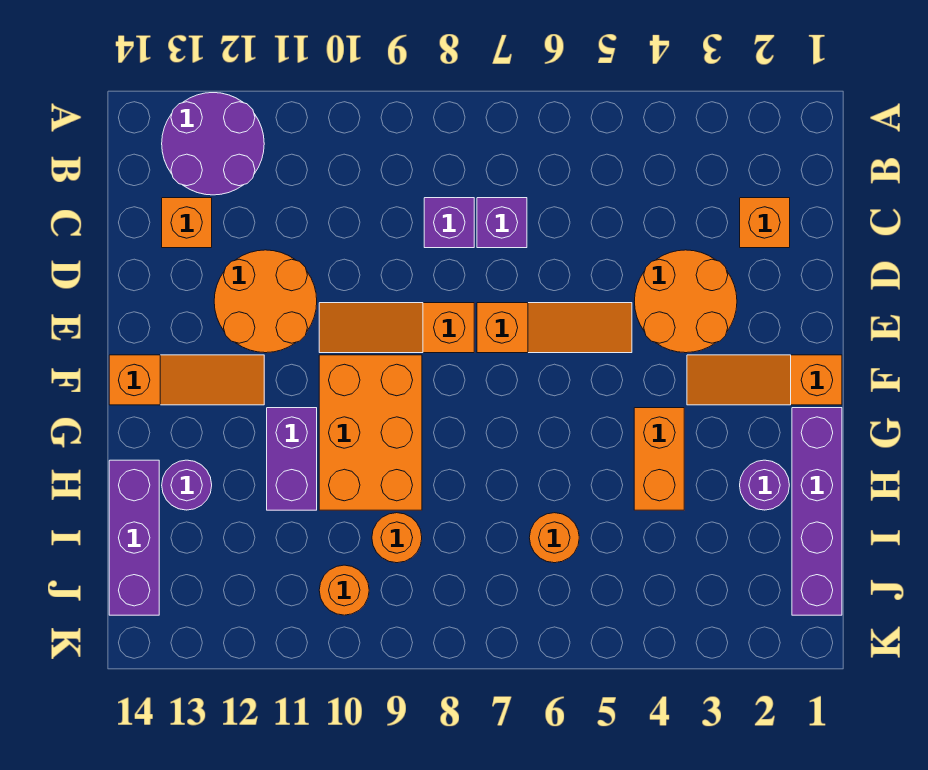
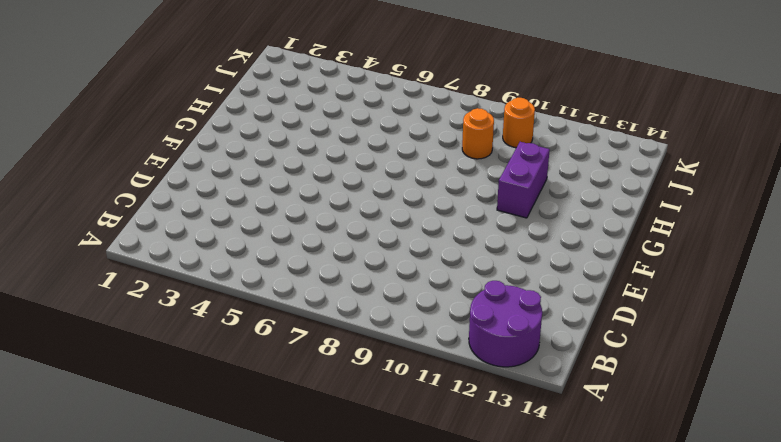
none -> orange brick C2 level 1
none -> purple brick C7 level 1
none -> purple brick C8 level 1

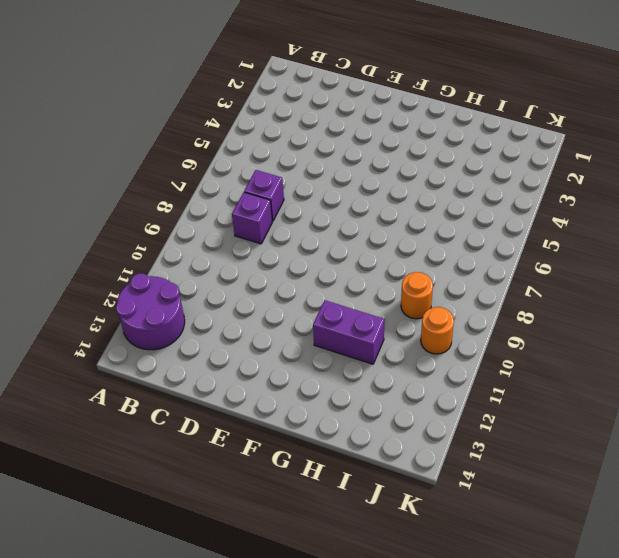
none -> orange brick C2 level 1
none -> orange brick C13 level 1
none -> orange round brick D3:E4 level 1

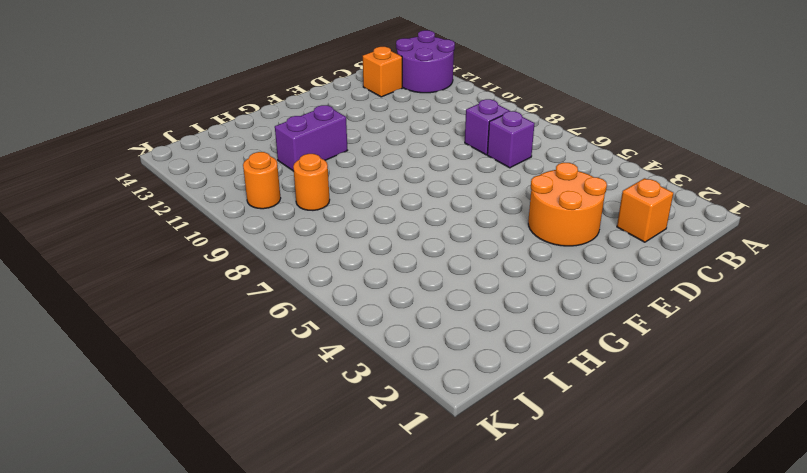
none -> orange round brick D11:E12 level 1
none -> orange slope E5:E7 level 1 top 7
none -> orange slope E8:E10 level 1 top 8

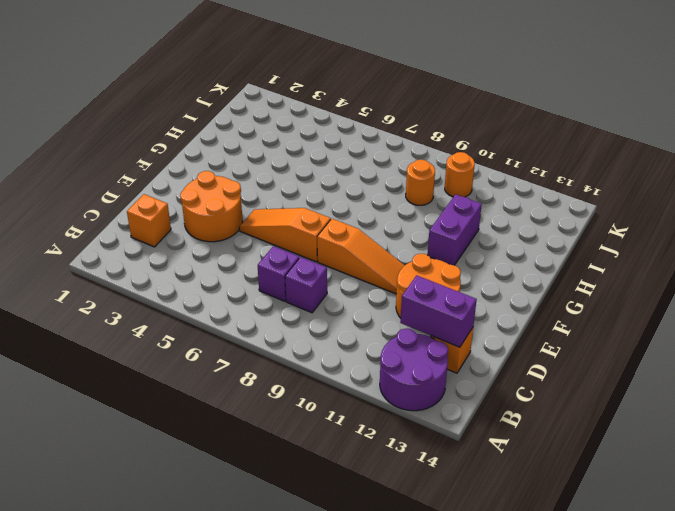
purple brick C12:C13 level 2 -> none
none -> orange slope F1:F3 level 1 top 1
none -> orange brick F9:H10 level 1
none -> orange slope F12:F14 level 1 top 14

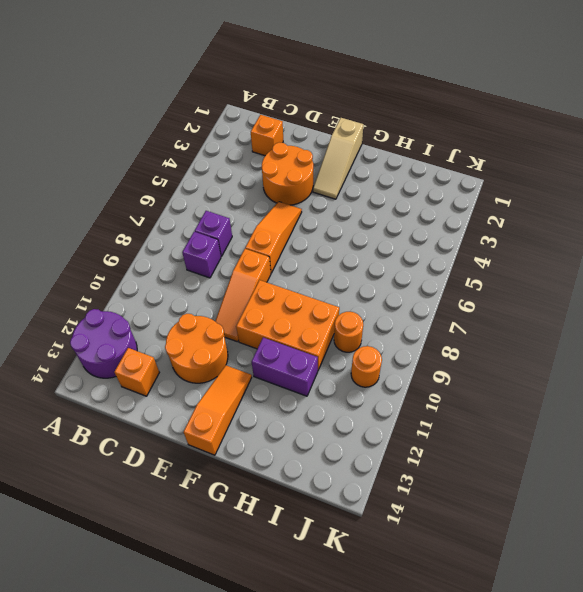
tan slope F1:F3 level 1 top 1 -> orange slope F1:F3 level 1 top 1
none -> purple brick G1:J1 level 1
none -> orange brick G4:H4 level 1
none -> purple round brick H2 level 1

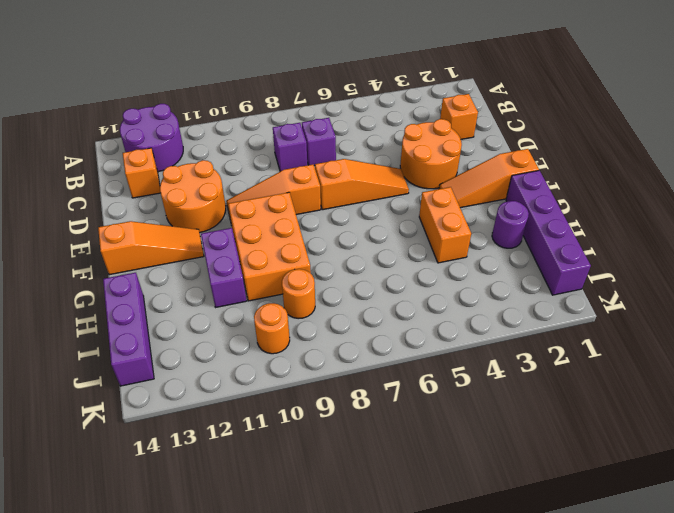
none -> purple round brick H13 level 1
none -> orange round brick I6 level 1

